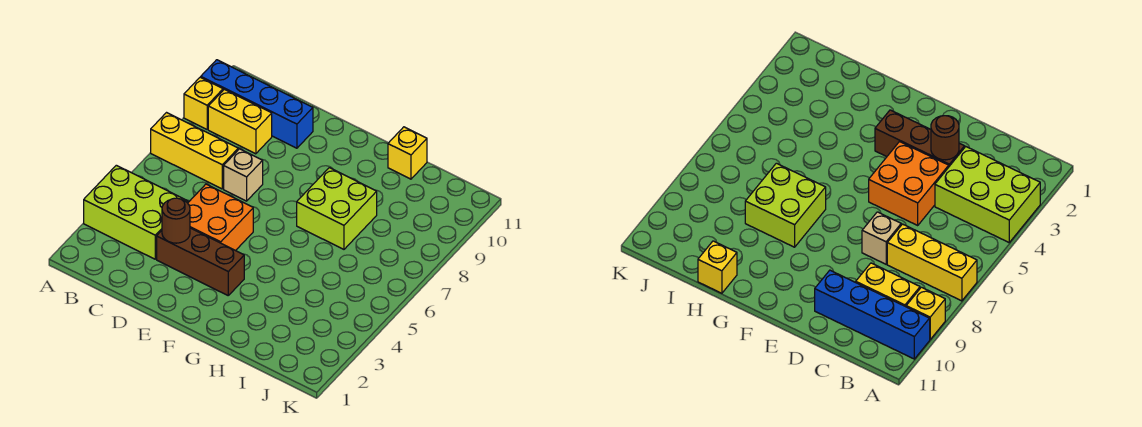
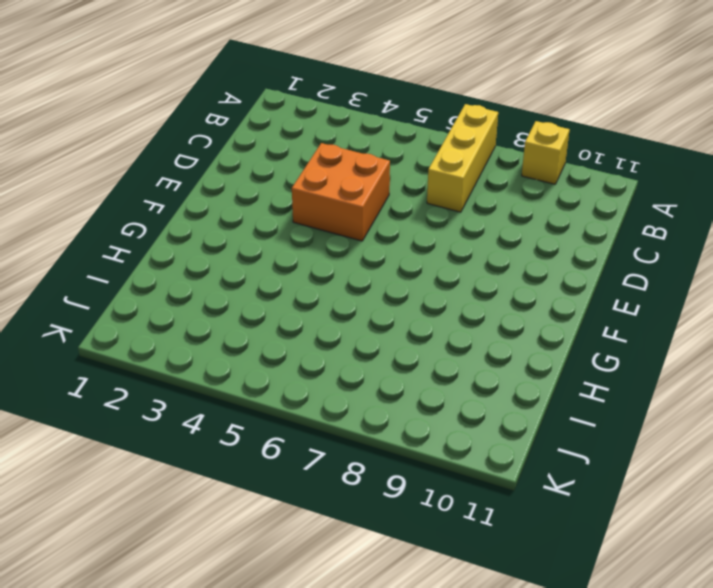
none -> lime brick A3:C4 level 1
none -> blue brick A10:D10 level 1

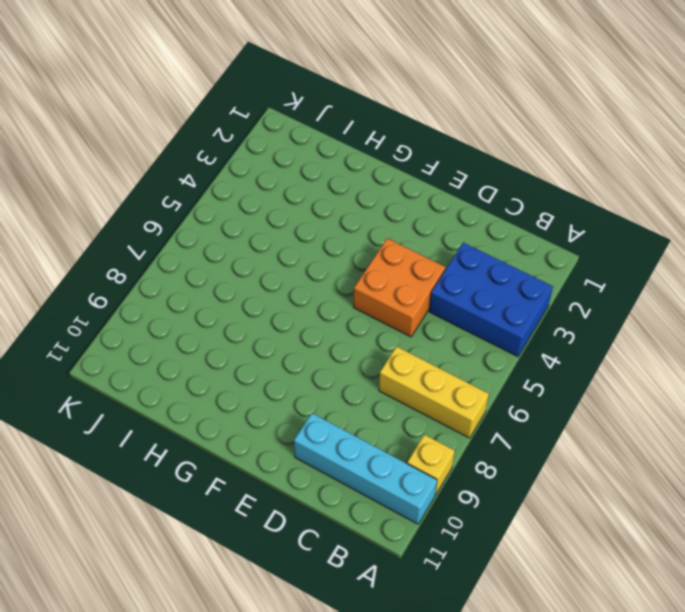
blue brick A3:C4 level 1 -> lime brick A3:C4 level 1
cyan brick A10:D10 level 1 -> blue brick A10:D10 level 1
none -> yellow brick B9:C9 level 1
none -> brown brick D3:F3 level 1

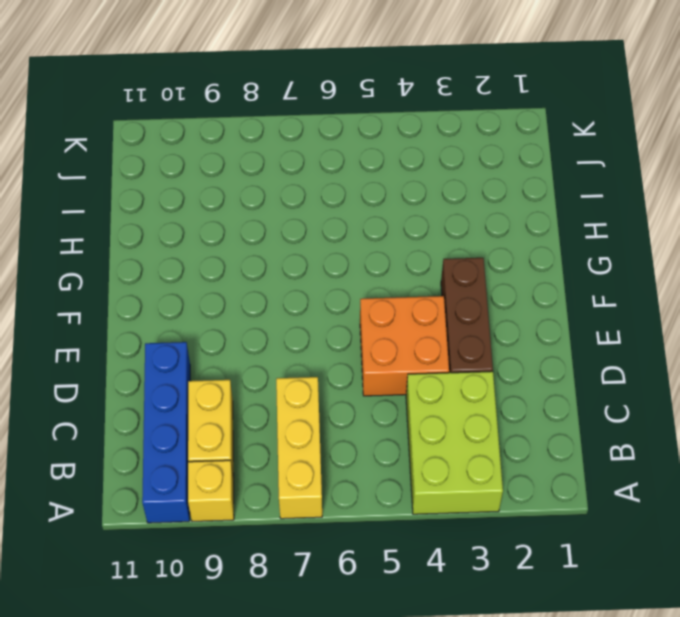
none -> tan brick D7 level 1
none -> lime brick G7:H8 level 1

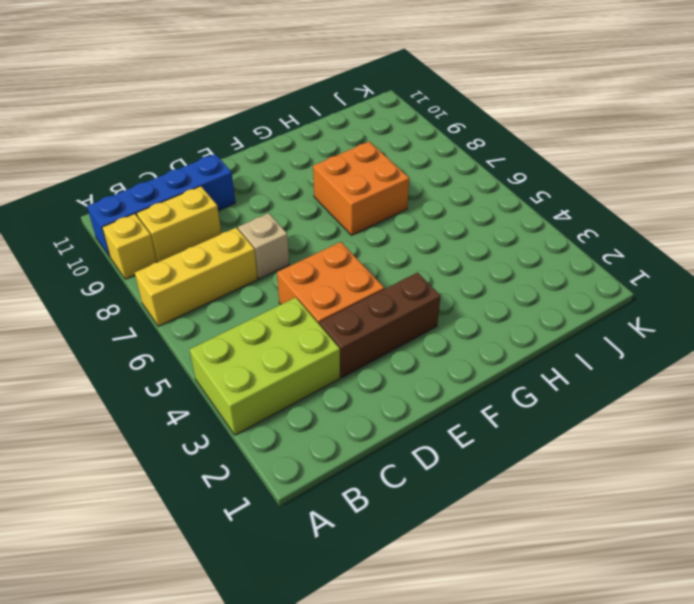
orange brick G7:H8 level 1 -> lime brick G7:H8 level 1
none -> yellow brick H11 level 1
none -> brown round brick D3 level 2

